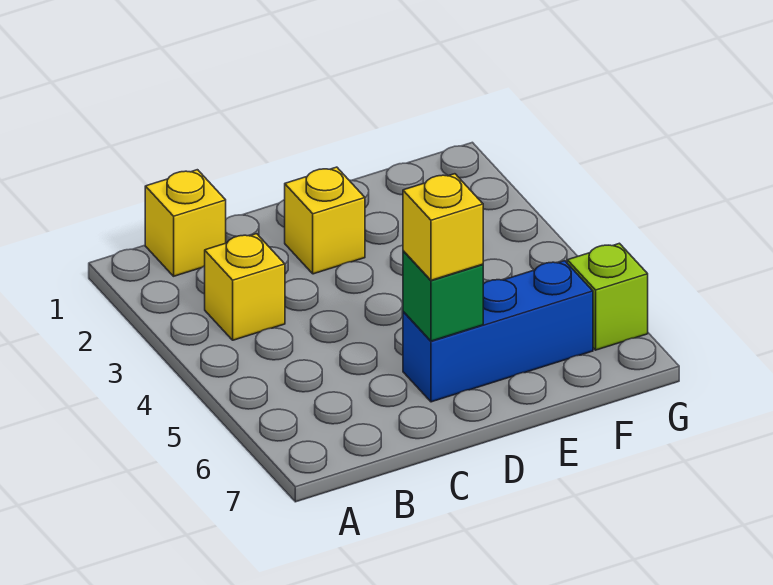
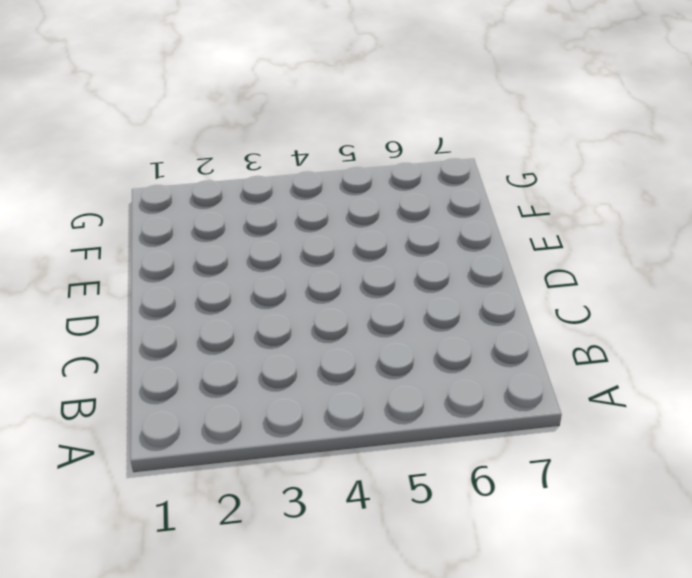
none -> yellow brick B1 level 1
none -> yellow brick B3 level 1

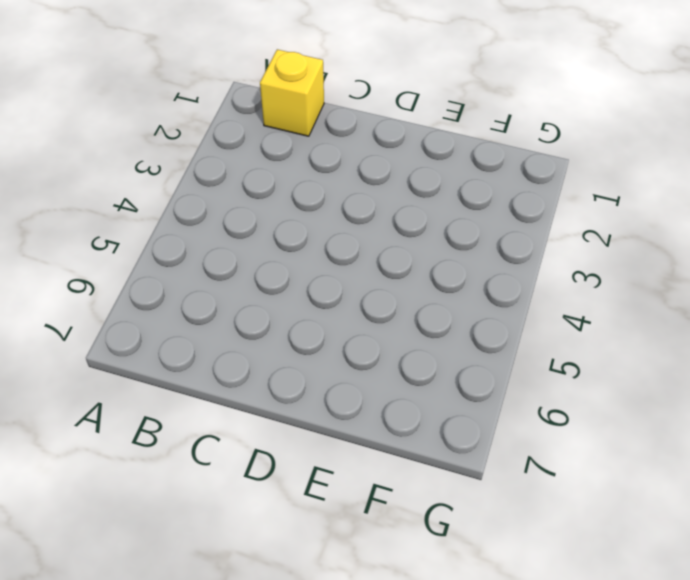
none -> yellow brick B3 level 1
none -> yellow brick D2 level 1

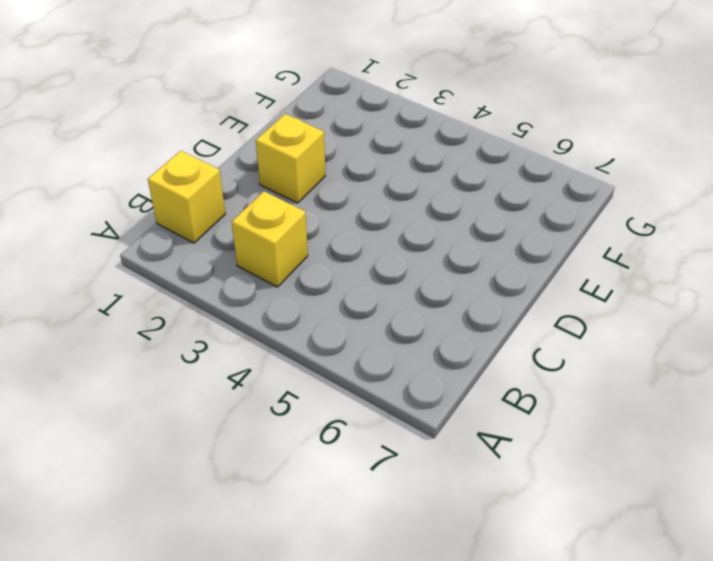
none -> blue brick D6:F6 level 1
none -> lime brick G6 level 1

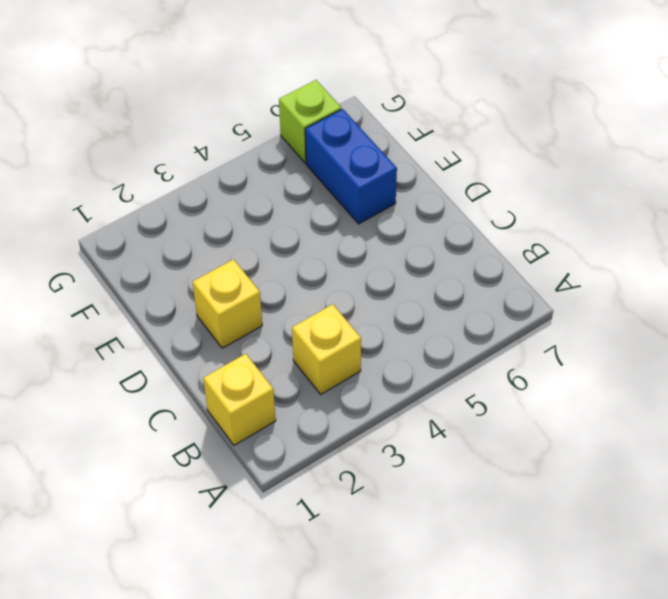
blue brick E6:F6 level 1 -> blue brick D6:F6 level 1
none -> green brick D6 level 2
none -> yellow brick D6 level 3

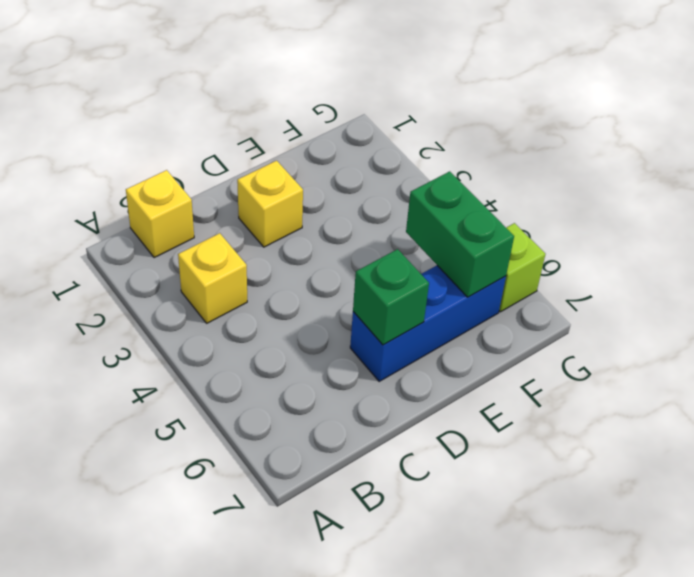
green brick F5:F6 level 2 -> none
none -> yellow brick D6 level 3

